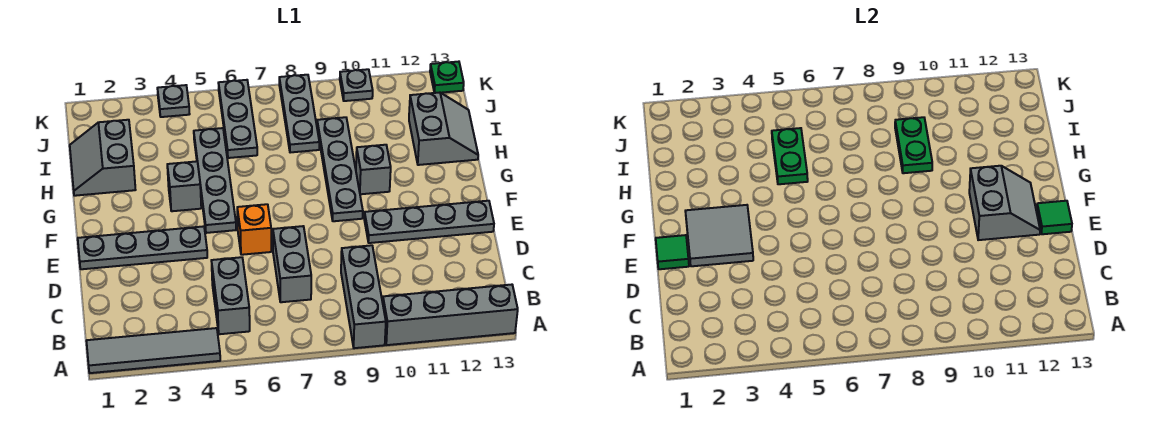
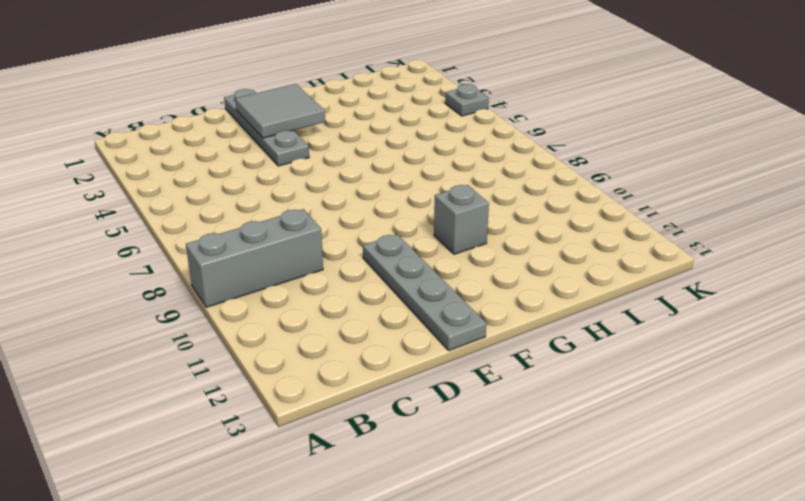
none -> grey tile A1:A4 level 1
none -> grey brick A10:A13 level 1
none -> grey brick B5:C5 level 1

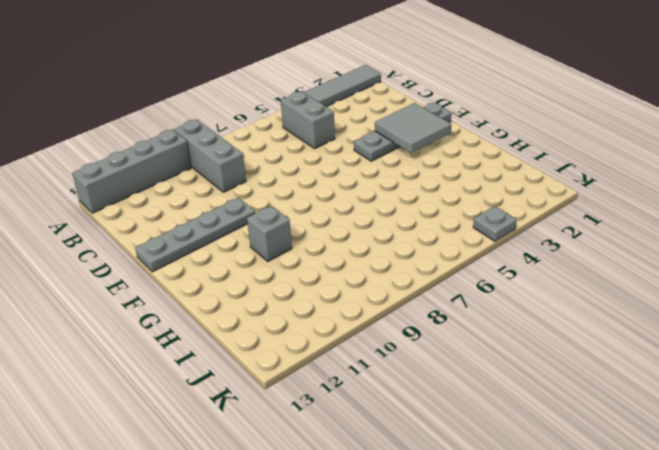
none -> grey brick C7:D7 level 1
none -> orange brick E6 level 1
none -> grey plate F5:I5 level 1

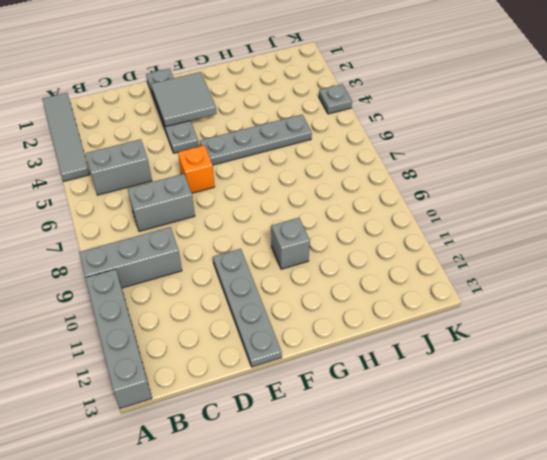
none -> grey plate F9:I9 level 1
none -> grey brick G4 level 1
none -> grey slope H1:I2 level 1 top 2

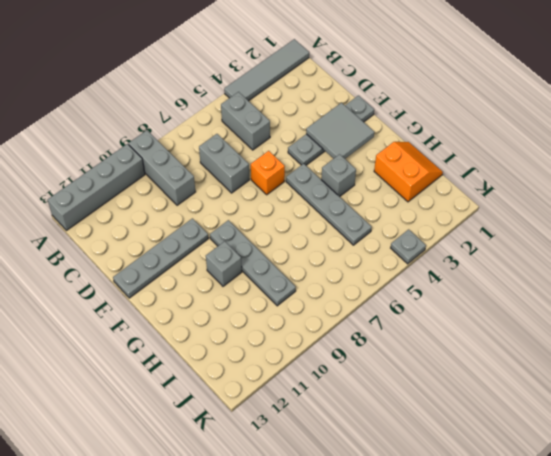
orange slope H1:I2 level 1 top 2 -> grey slope H1:I2 level 1 top 2
none -> grey slope H12:I13 level 1 top 12
none -> grey plate I6:K6 level 1
none -> grey plate I8:K8 level 1

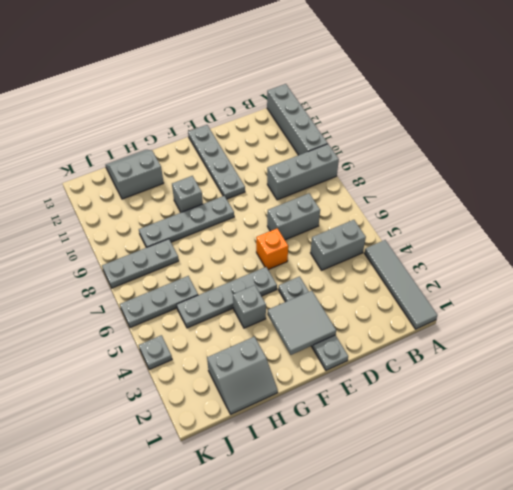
none -> grey plate K10 level 1
none -> green plate K13 level 1
none -> green tile E1 level 2

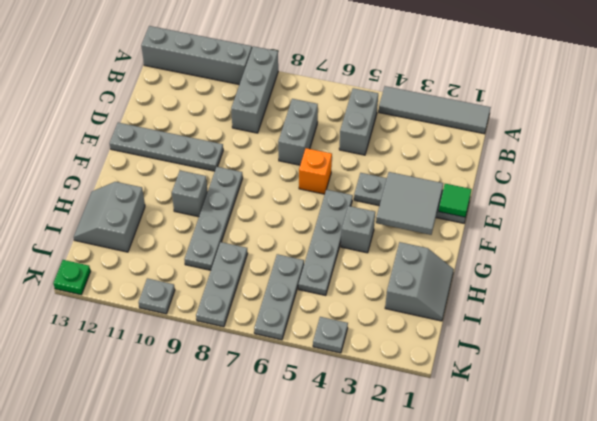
none -> grey slope E11:F12 level 2 top 11
none -> green tile E13 level 2
none -> green plate H5:I5 level 2

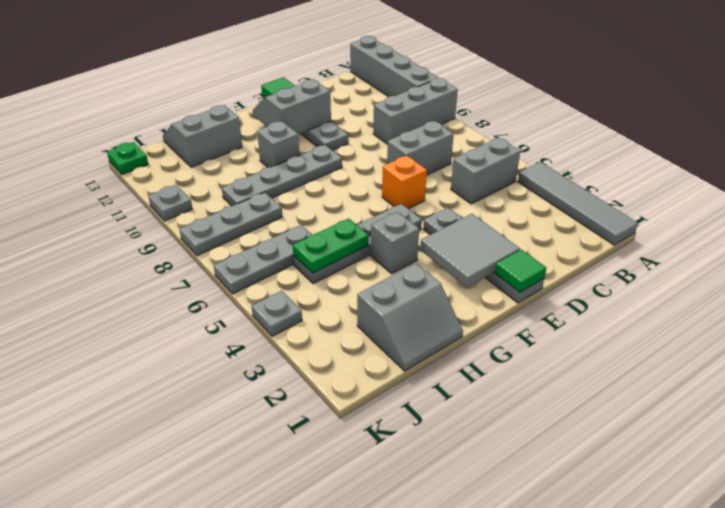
none -> green plate H9:I9 level 2

